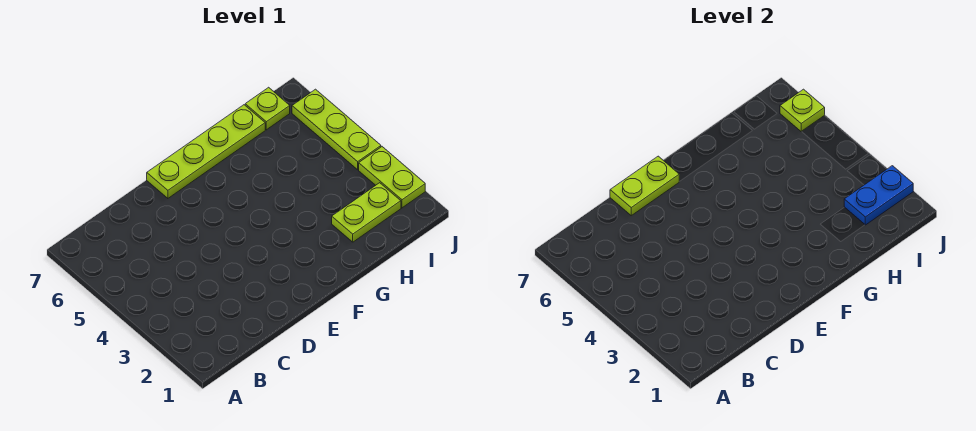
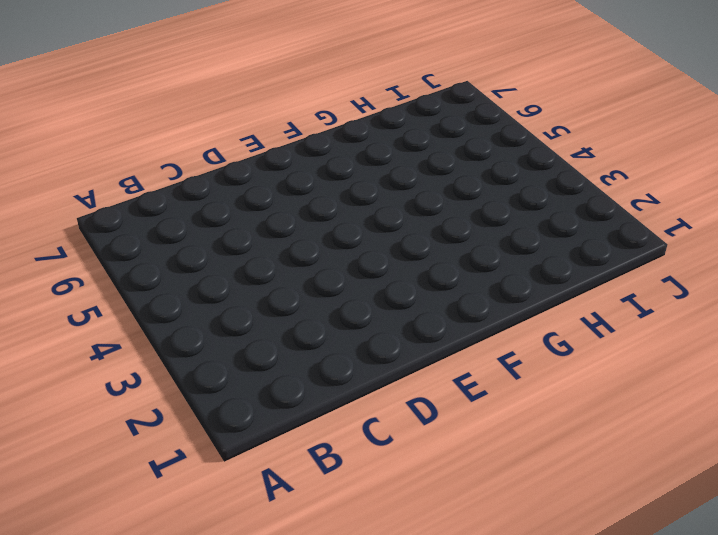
none -> lime plate E7:H7 level 1
none -> lime plate H2:I2 level 1

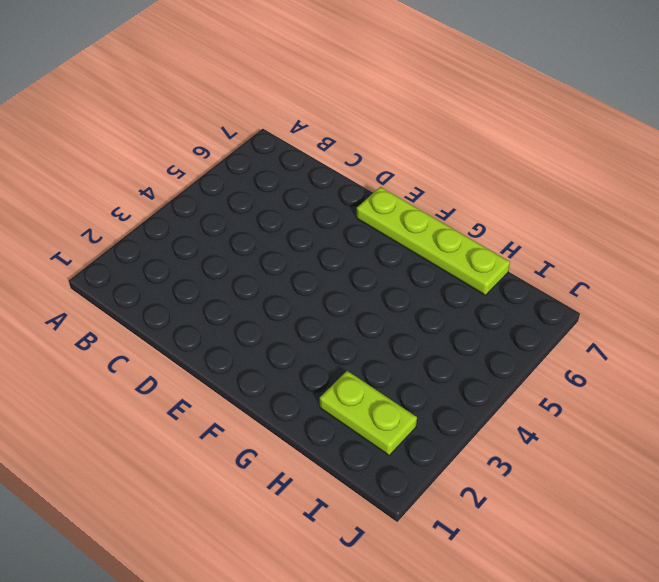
none -> lime plate I7 level 1
none -> lime plate J2:J3 level 1

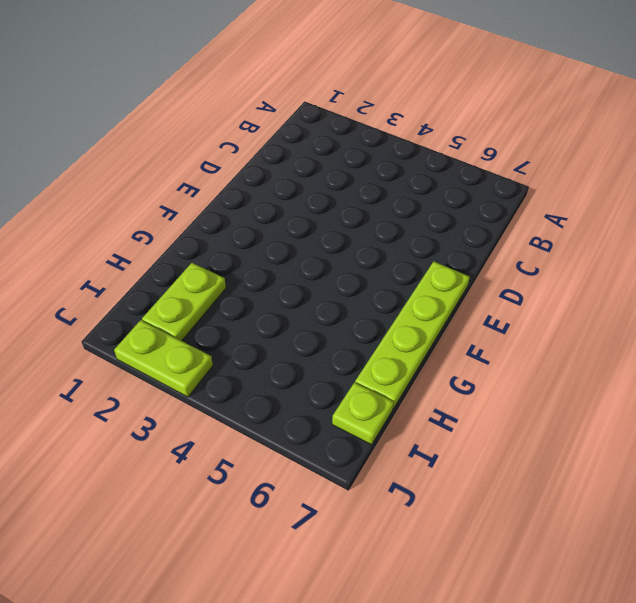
none -> lime plate J4:J6 level 1
none -> lime plate D7:E7 level 2

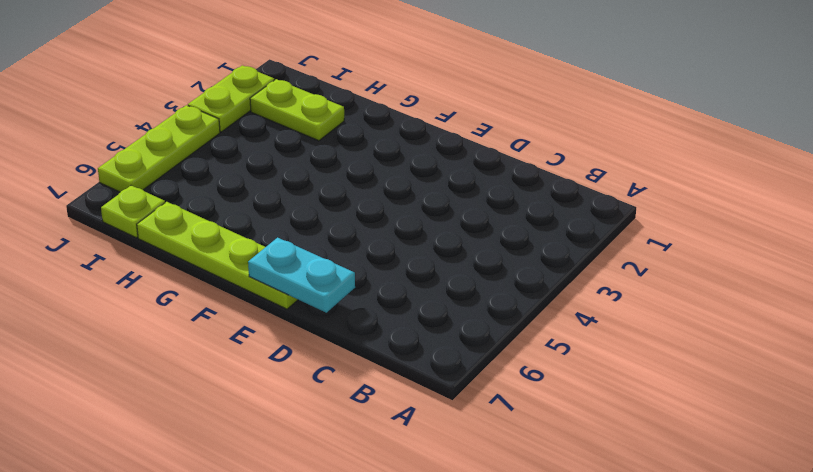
cyan plate D7:E7 level 2 -> lime plate D7:E7 level 2
none -> blue plate I2:J2 level 2
none -> lime plate J6 level 2

